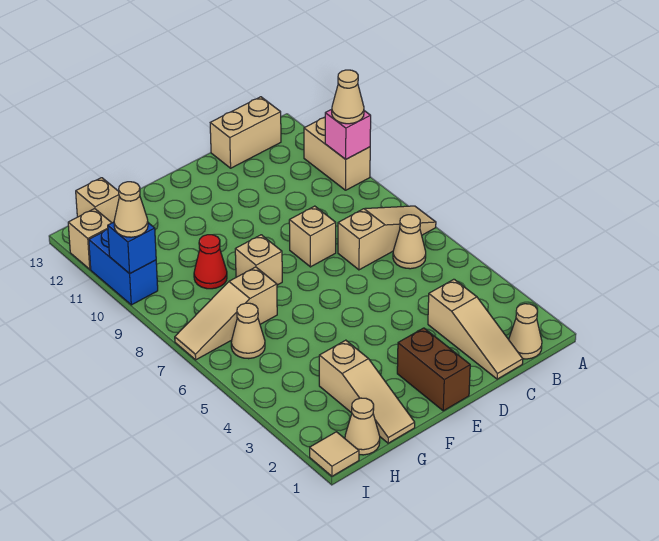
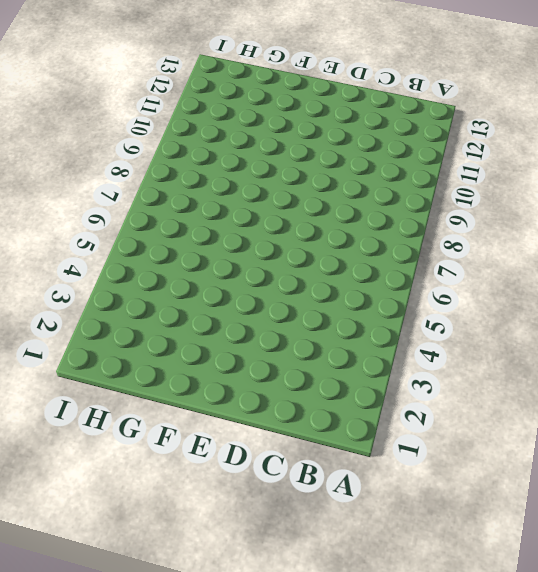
none -> tan slope A7:C7 level 1 top C
none -> tan brick A10:A11 level 1
none -> tan cone B1 level 1

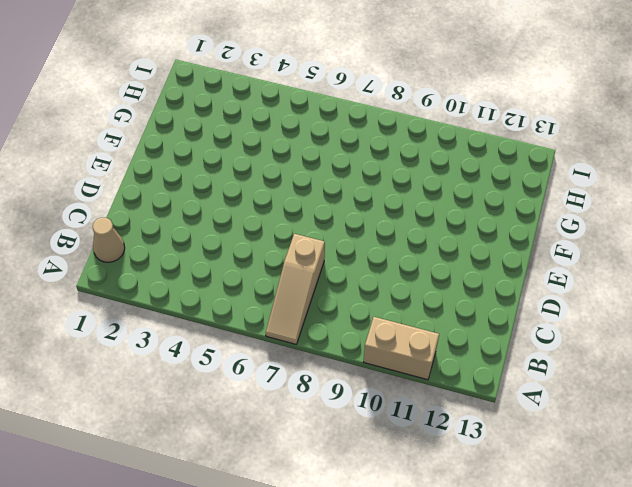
none -> tan cone B6 level 1
none -> tan brick B13:C13 level 1
none -> tan slope C1:C3 level 1 top 3

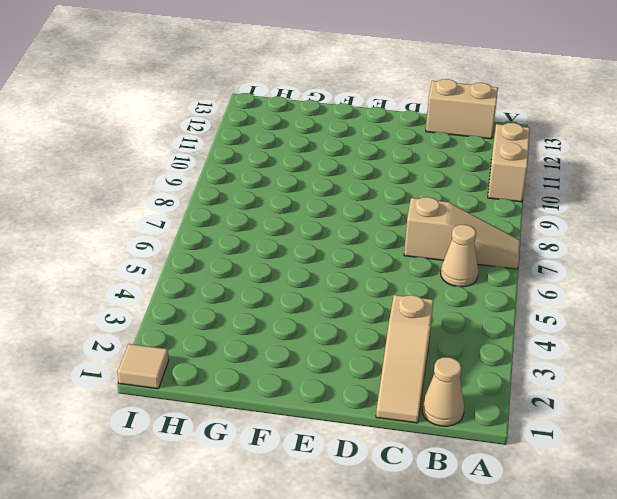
none -> tan brick D8 level 1
none -> brown brick E1:E2 level 1
none -> tan brick F8 level 1

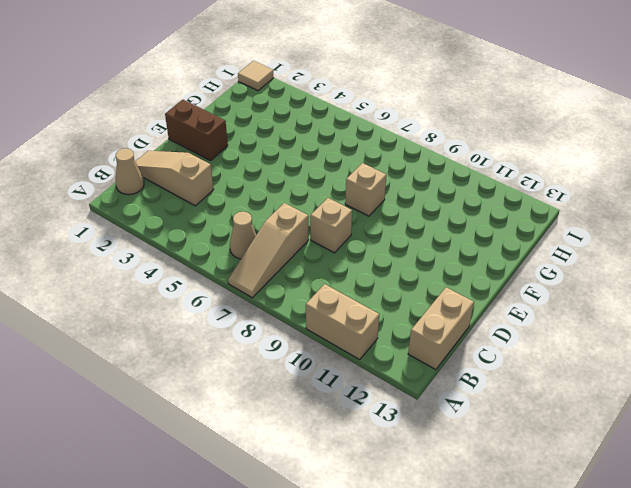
none -> tan slope G1:G3 level 1 top 3
none -> tan slope G7:I7 level 1 top G
none -> red cone G9 level 1

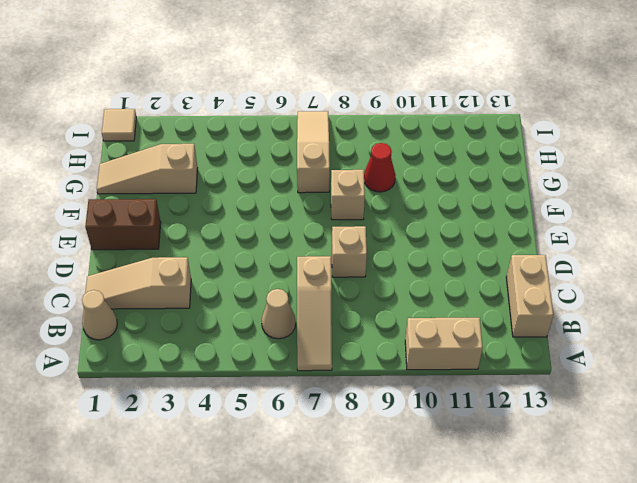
none -> tan cone H1 level 1
none -> tan cone H6 level 1
none -> tan brick H13 level 1

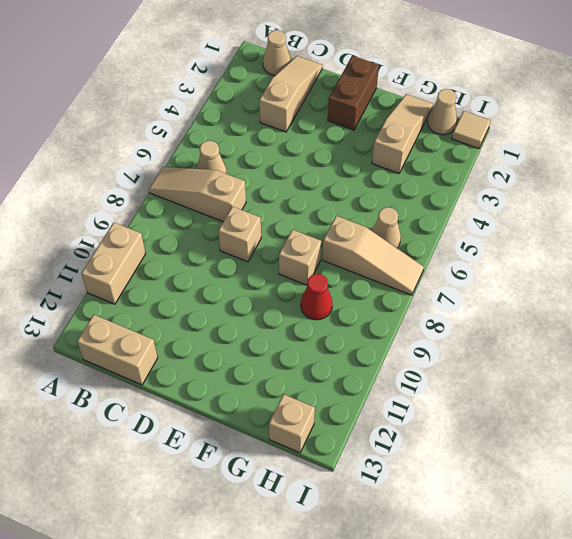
none -> blue brick I10:I11 level 1
none -> tan brick I12 level 1
none -> pink brick A10 level 2

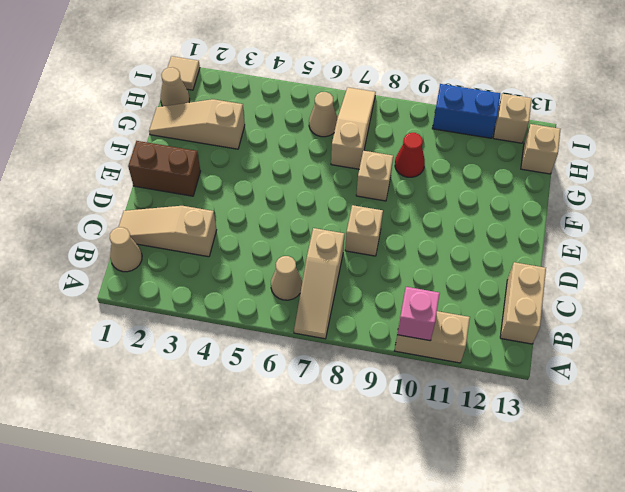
none -> blue brick I10 level 2
none -> tan cone A10 level 3
none -> tan cone I10 level 3

